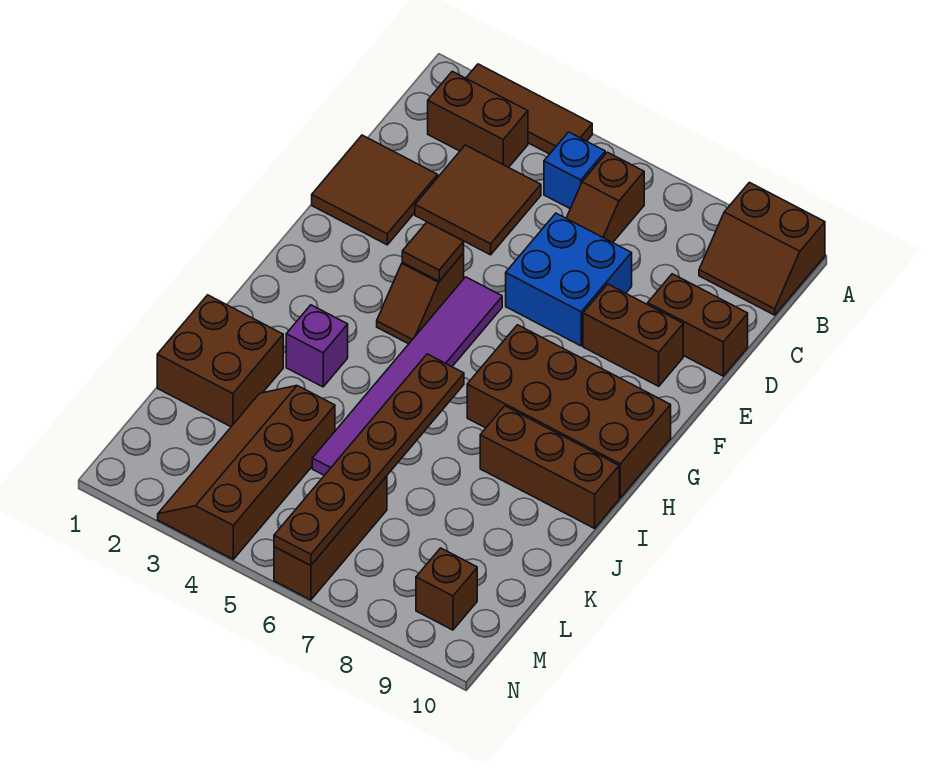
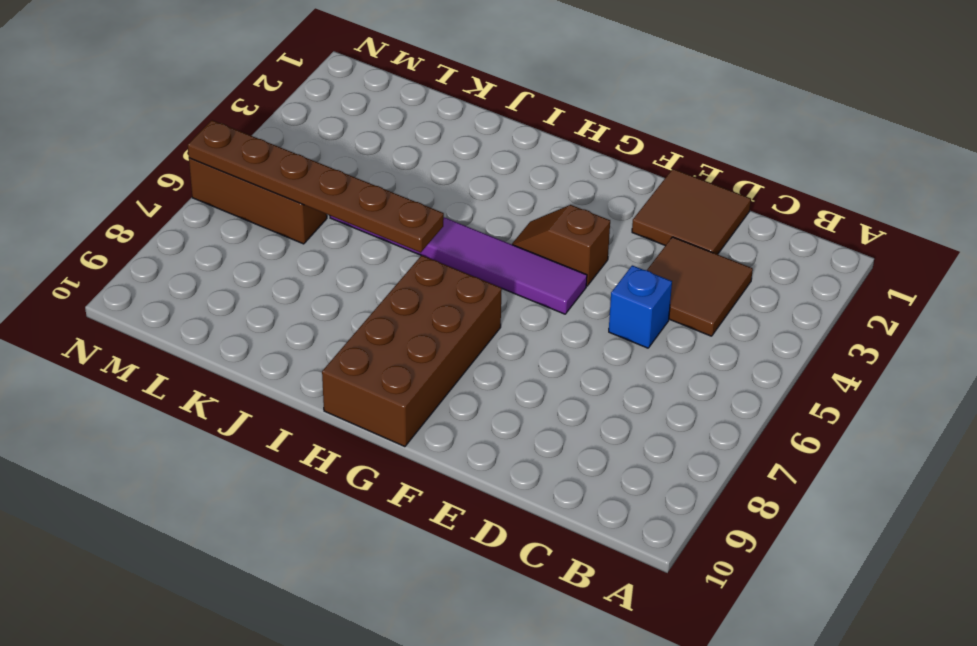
blue brick D5 level 1 -> blue brick B5 level 1
none -> brown tile A2:A4 level 1
none -> brown slope A9:B10 level 1 top A
none -> brown brick B2:B3 level 1

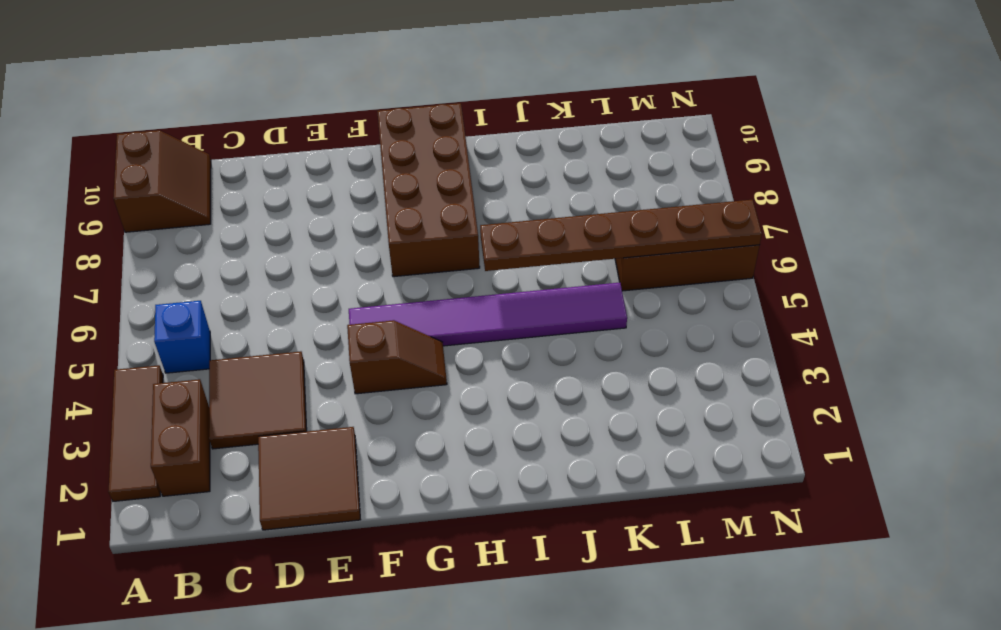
none -> brown slope B6:C6 level 1 top B
none -> blue brick D6:E7 level 1
none -> brown brick D9:D10 level 1

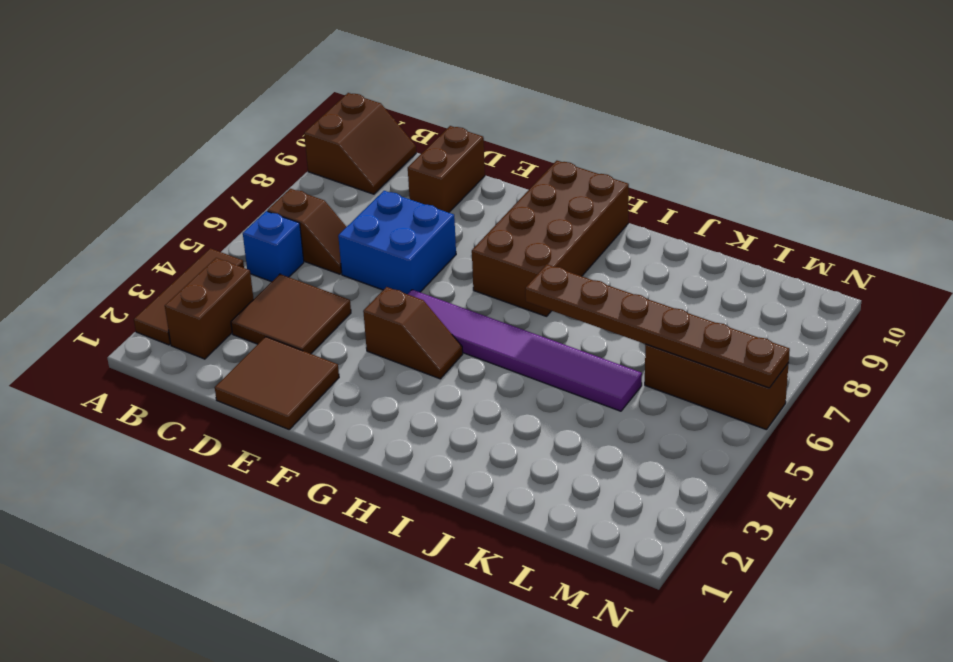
none -> brown brick E8:E9 level 1
none -> purple brick I3 level 1
none -> brown brick I8:I10 level 1

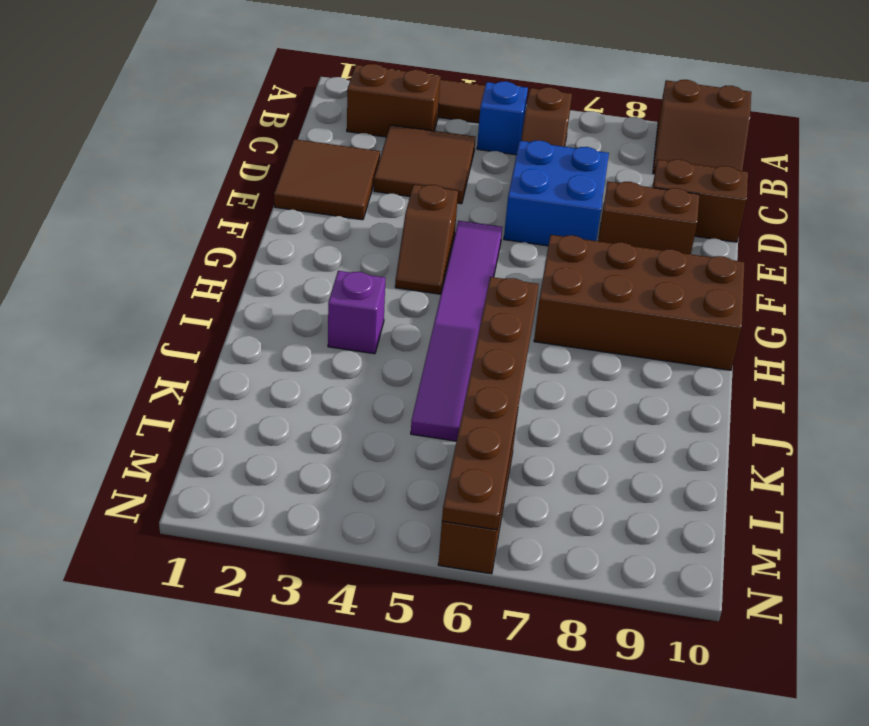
none -> brown brick I8:I10 level 1
none -> brown brick J1:K2 level 1
none -> brown slope K3:N4 level 1 top 4

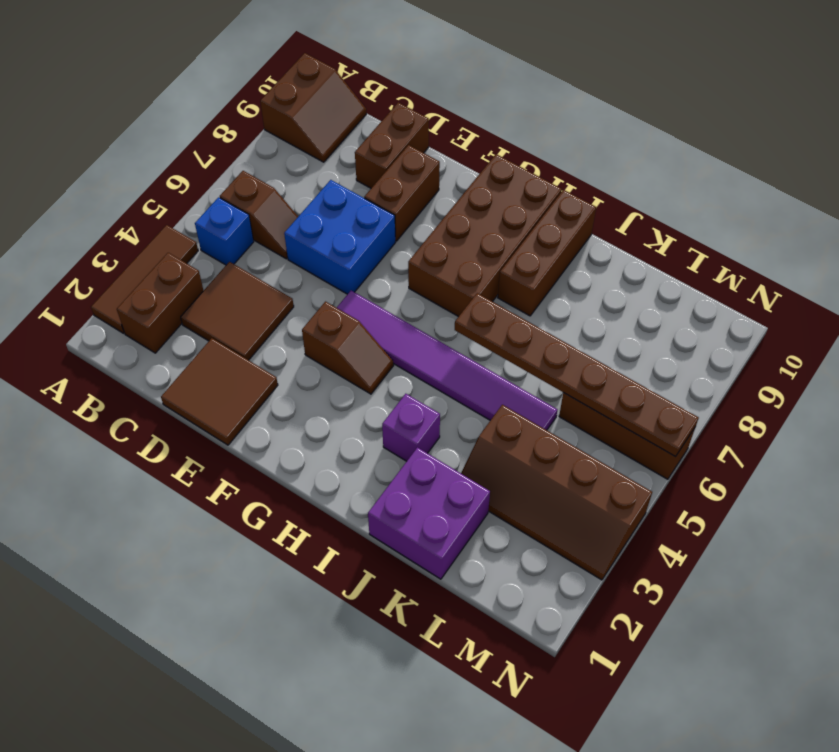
purple brick J1:K2 level 1 -> brown brick J1:K2 level 1
none -> brown brick M9 level 1
none -> brown tile F4 level 2

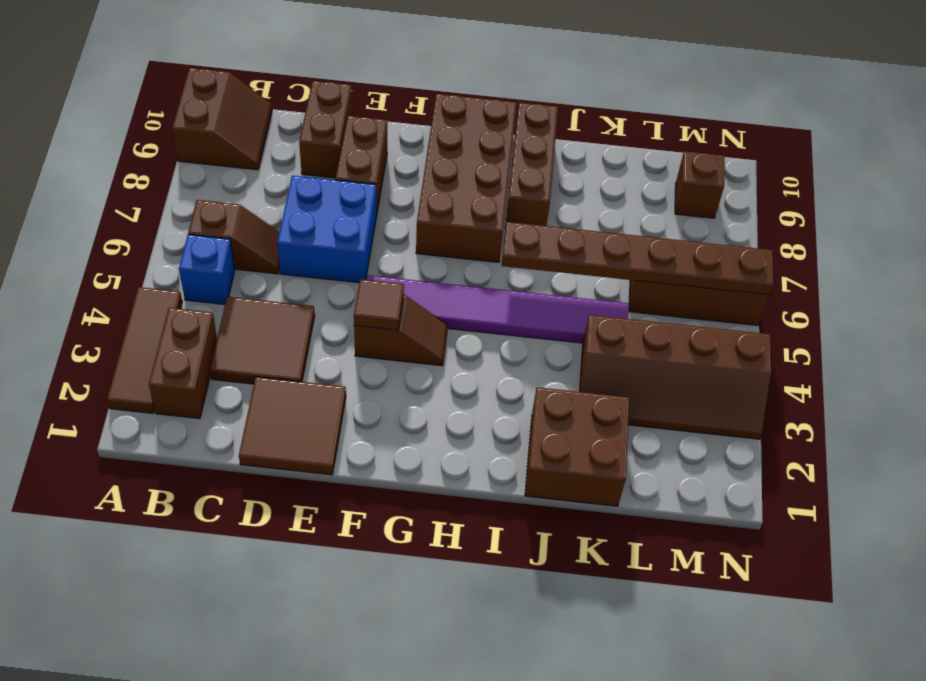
none -> purple brick I3 level 1

